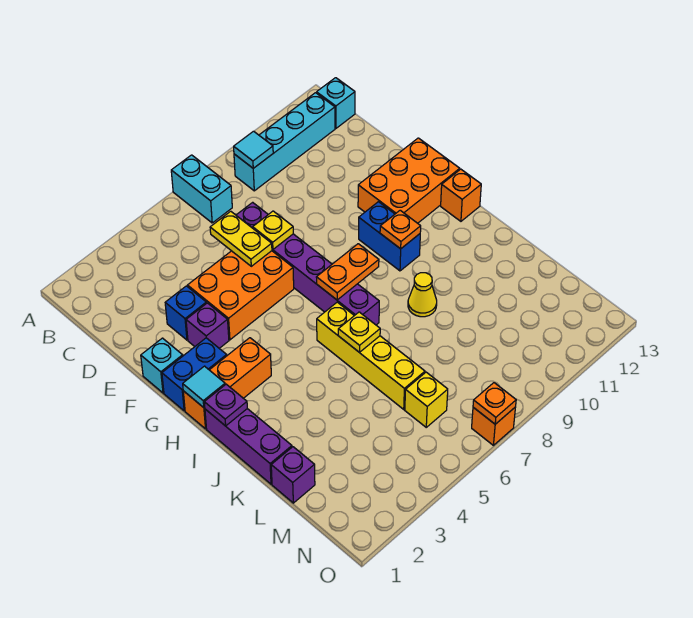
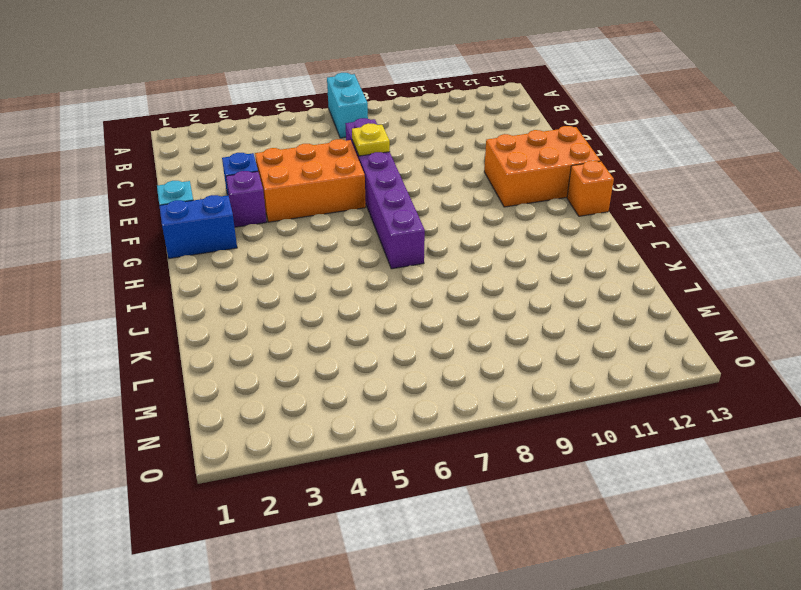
none -> cyan brick B9:B12 level 1
none -> cyan brick B13 level 1
none -> blue brick G10:H10 level 1

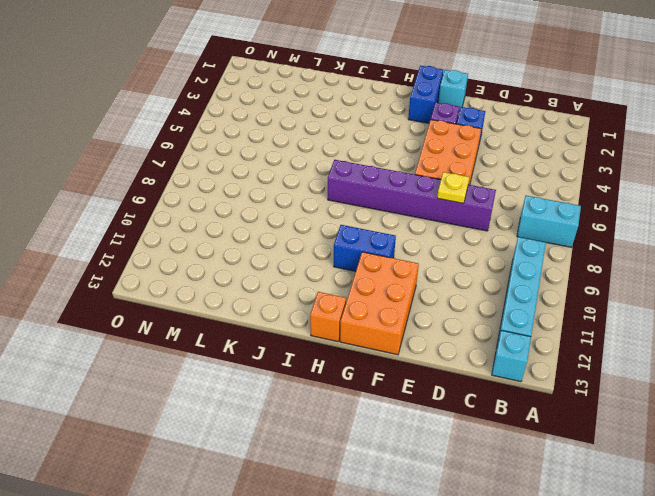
none -> orange brick H1:H3 level 1
none -> purple brick I1:K1 level 1
none -> yellow brick I6:L6 level 1

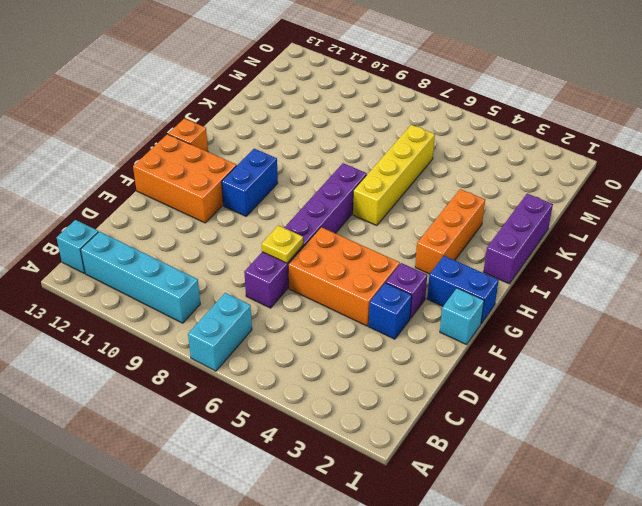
orange brick H3:J3 level 1 -> orange brick H1:H3 level 1
none -> yellow cone J9 level 1
none -> purple brick L1 level 1
none -> yellow brick M6 level 1

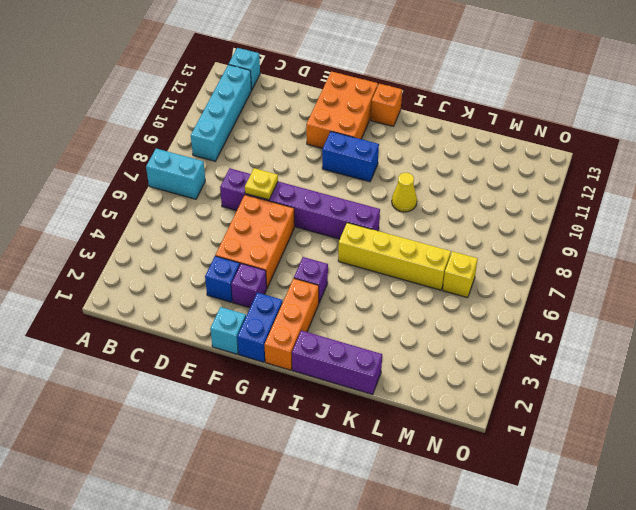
purple brick H4 level 1 -> purple brick L1 level 1
none -> orange brick O7 level 1
none -> cyan tile B9 level 2
none -> yellow plate D6:E6 level 2

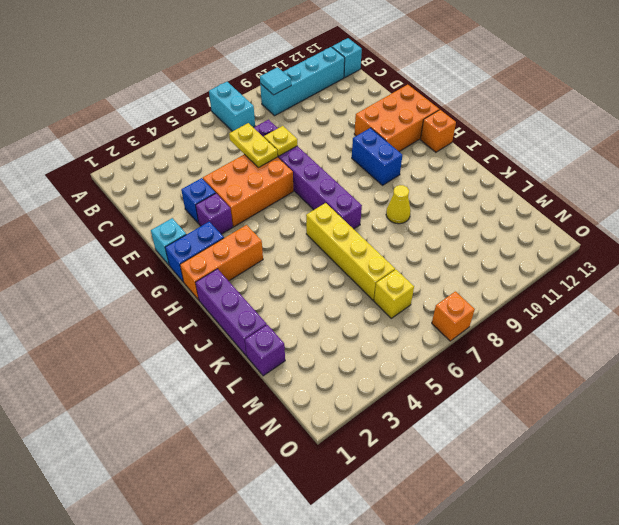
none -> cyan tile H1 level 2
none -> orange plate H7:H8 level 2
none -> orange plate H10 level 2

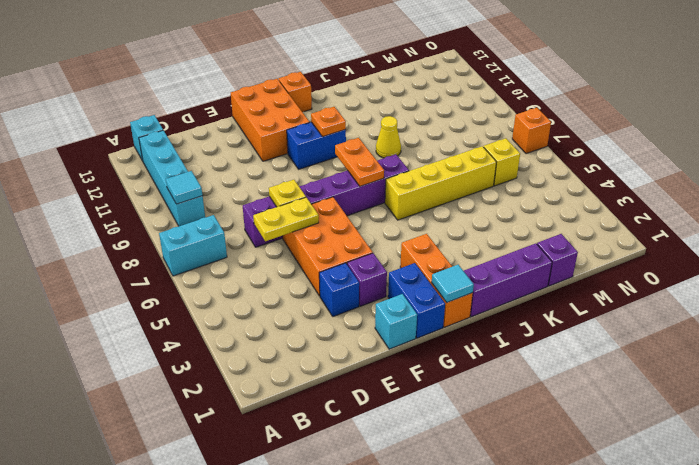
none -> purple plate I1 level 2
none -> yellow plate J6 level 2
none -> orange plate O7 level 2

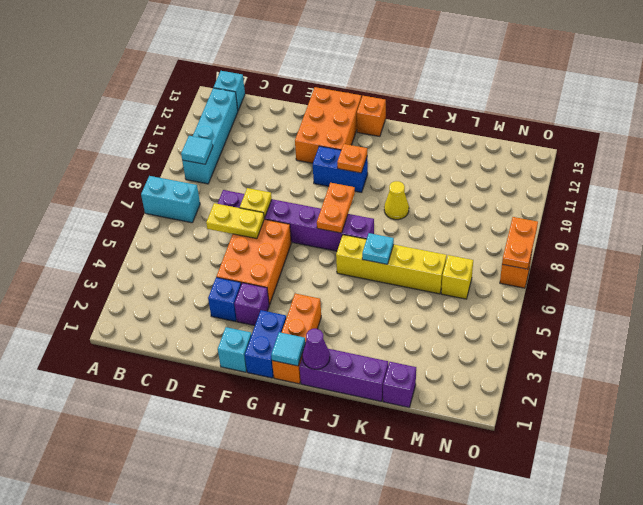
purple cone I1 level 2 -> purple plate I1 level 2
cyan plate J6 level 2 -> yellow plate J6 level 2
orange plate O7:O8 level 2 -> orange plate O7 level 2

